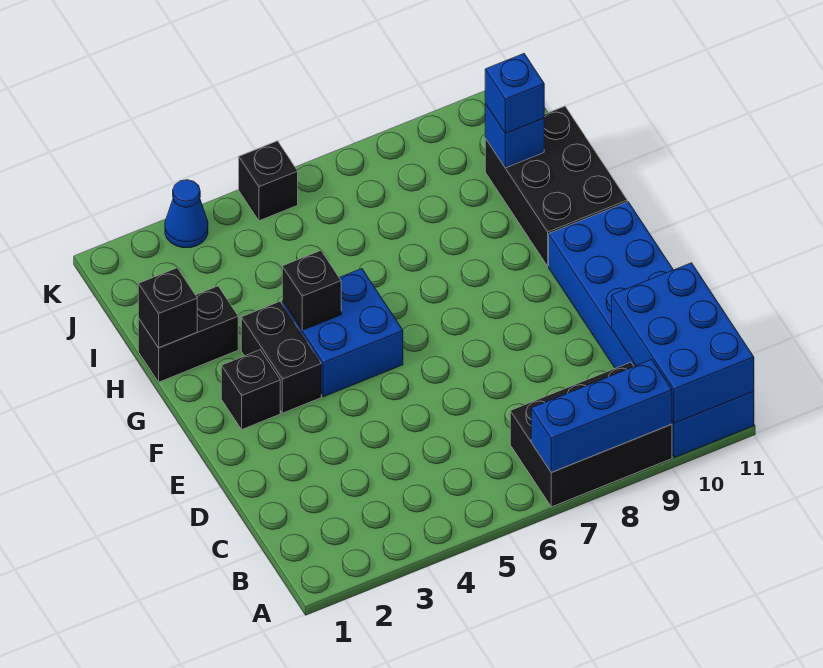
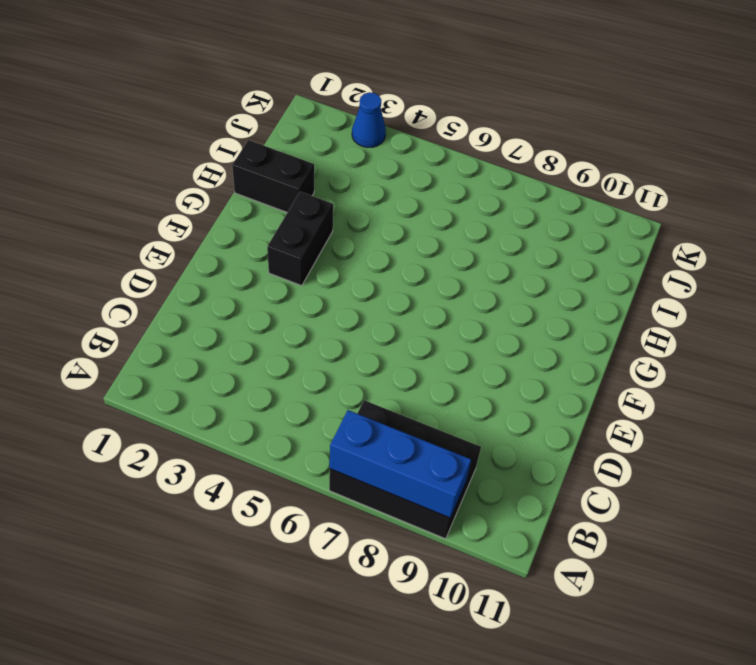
none -> blue brick A10:F11 level 1
none -> black brick F2 level 1
none -> blue brick F4:G5 level 1

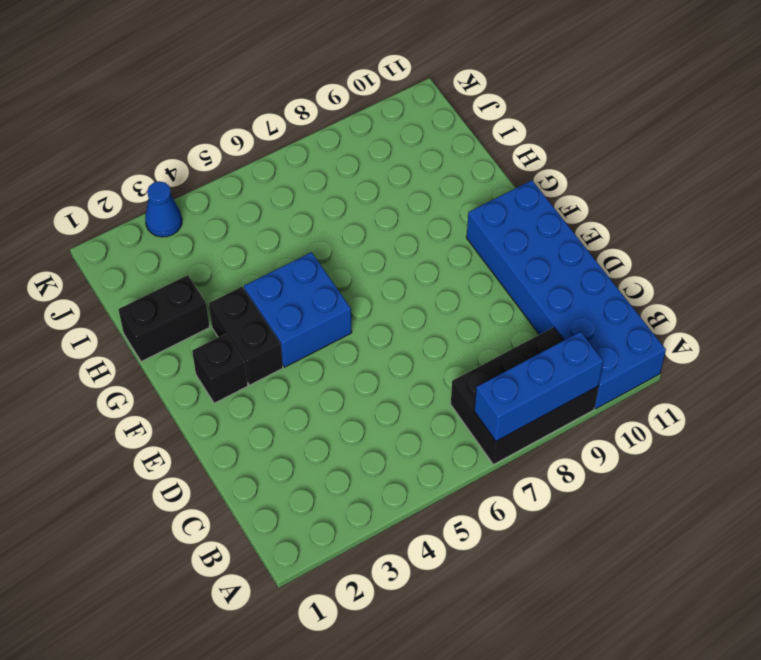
none -> black brick G10:I11 level 1
none -> black brick K5 level 1
none -> blue brick A10:C11 level 2

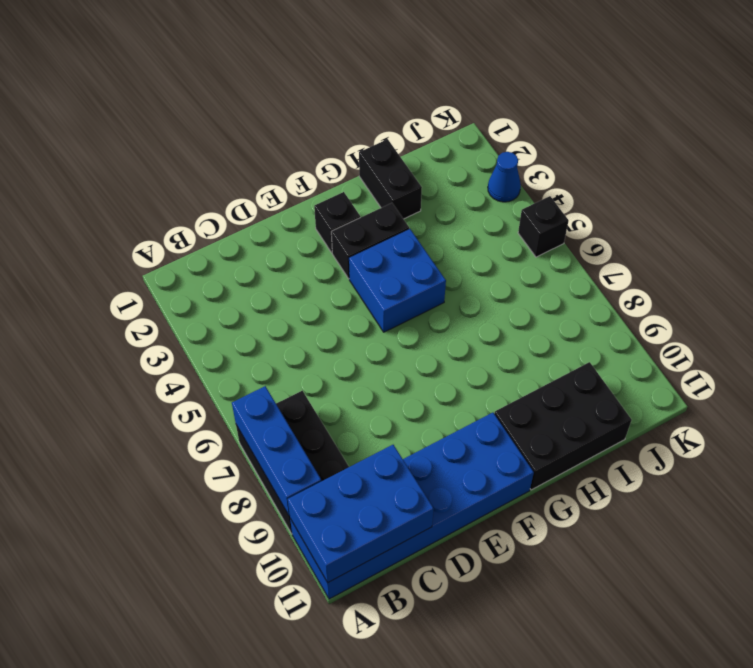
none -> black brick G4 level 2
none -> black brick H1 level 2
none -> blue brick I10 level 2

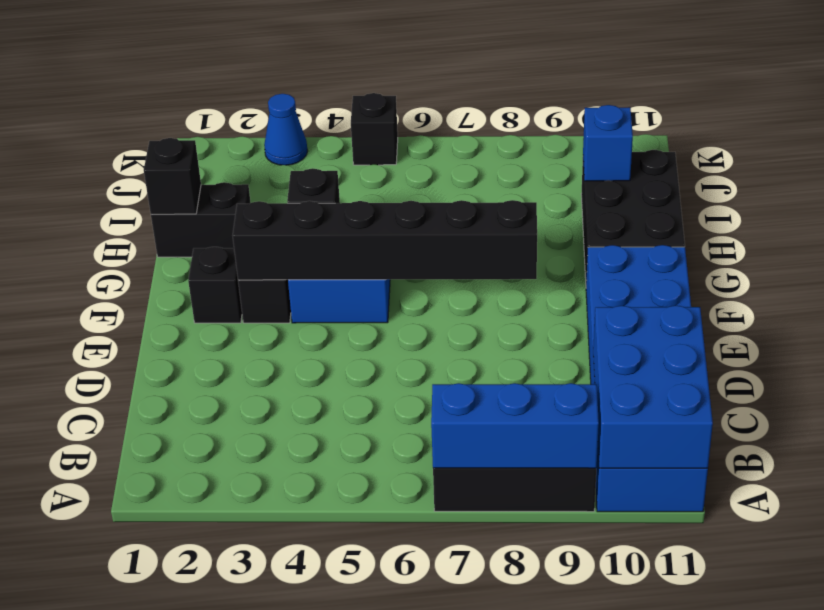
black brick F3:F8 level 2 -> none
none -> blue brick I10 level 3

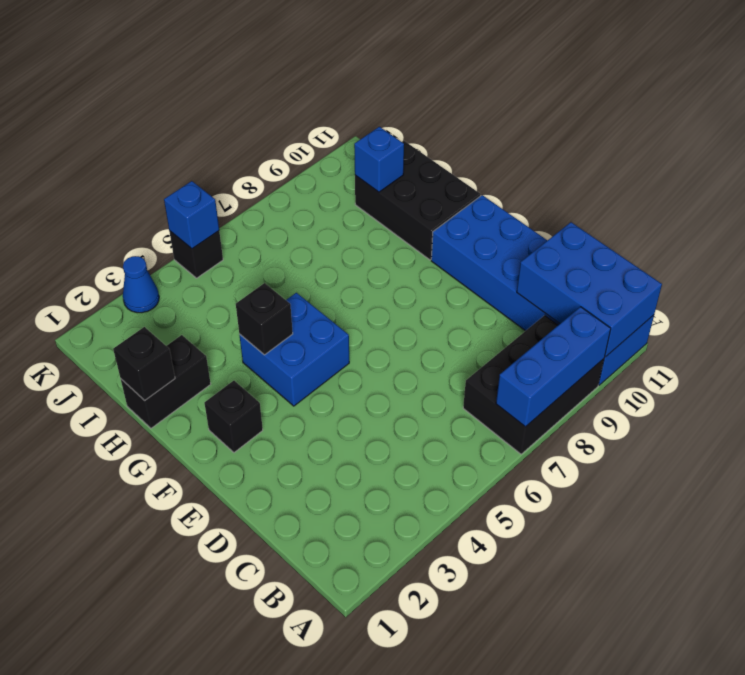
blue brick K5 level 2 -> blue brick I10 level 3
none -> black brick F3:G3 level 1

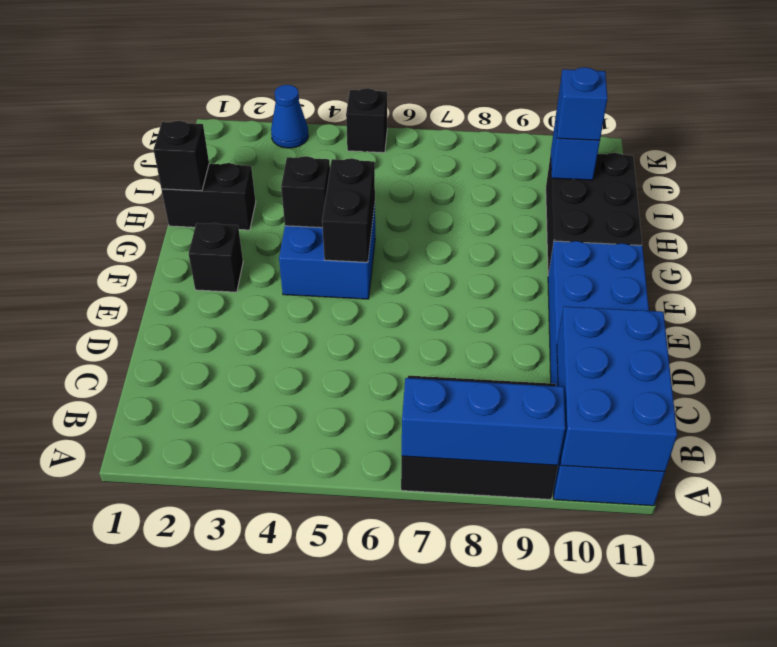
black brick F5:G5 level 2 -> black brick F3:G3 level 1

